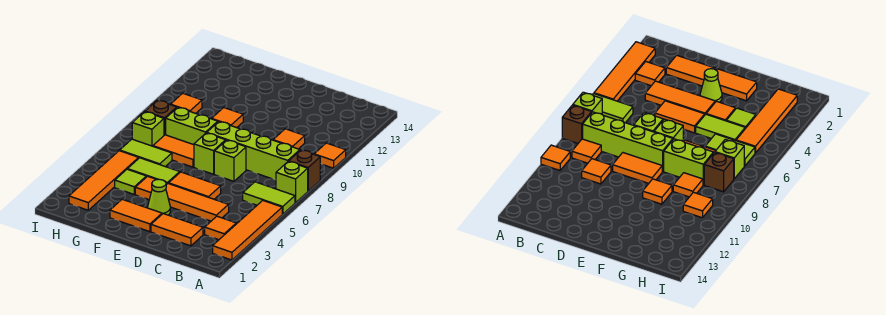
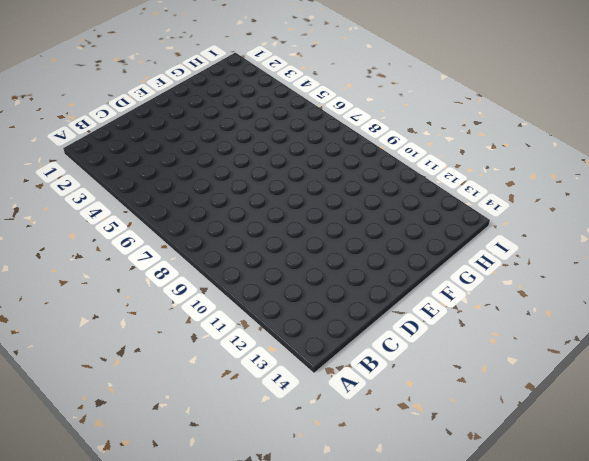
none -> orange tile A2:A5 level 1
none -> lime tile A6:B6 level 1
none -> lime brick A7 level 1

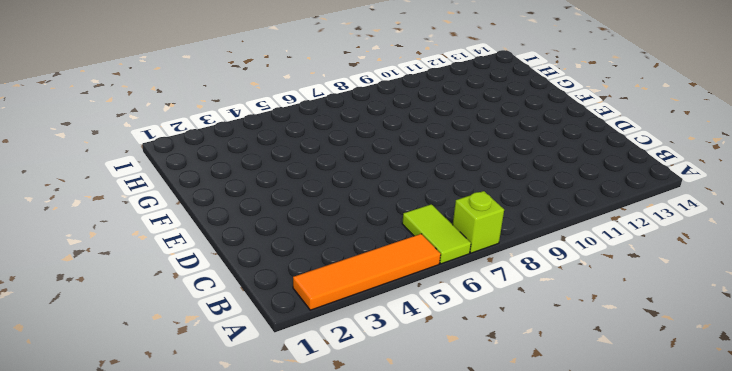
none -> brown brick A8 level 1
none -> orange tile A10 level 1
none -> orange tile B3 level 1

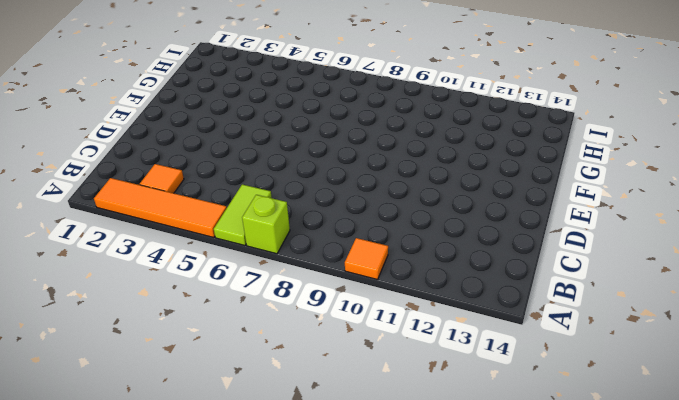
none -> brown brick A8 level 1
none -> lime brick B8:E8 level 1
none -> orange tile B9 level 1

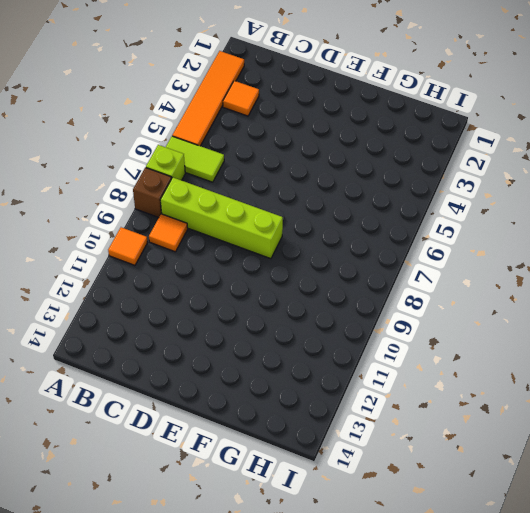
none -> orange tile C2:D2 level 1
none -> orange tile C4:E4 level 1
none -> orange tile C10 level 1

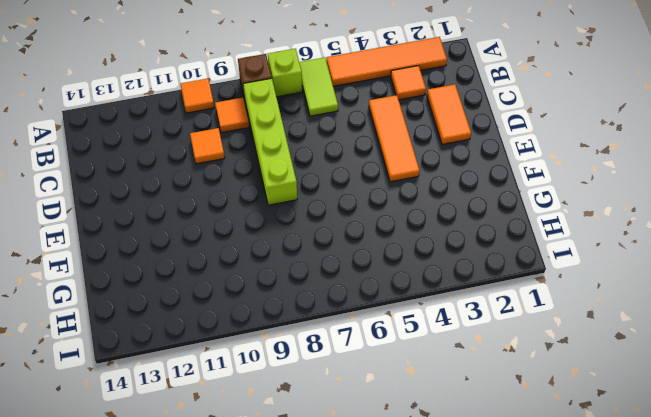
none -> orange tile D5:E5 level 1
none -> lime brick D7 level 1
none -> orange tile D9:E9 level 1

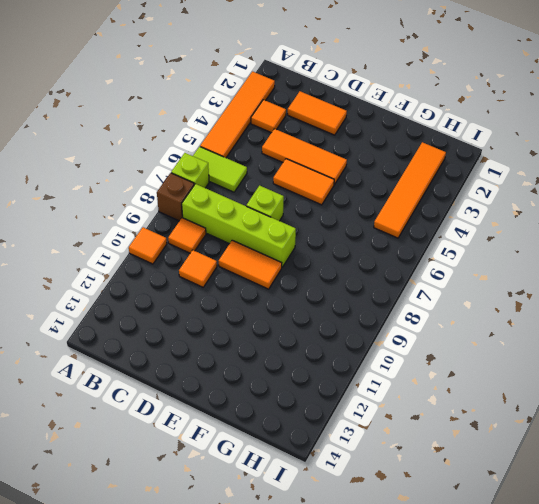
none -> orange tile E2:F2 level 1
none -> lime cone E3 level 1
none -> lime brick E7 level 1

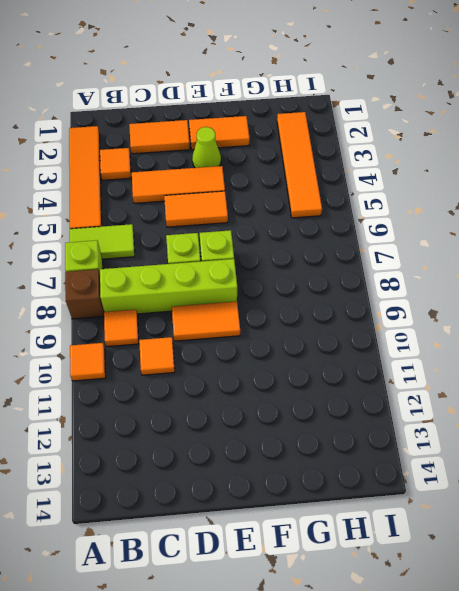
none -> orange tile F4 level 1
none -> lime tile F5:G5 level 1
none -> orange tile F7:G7 level 1

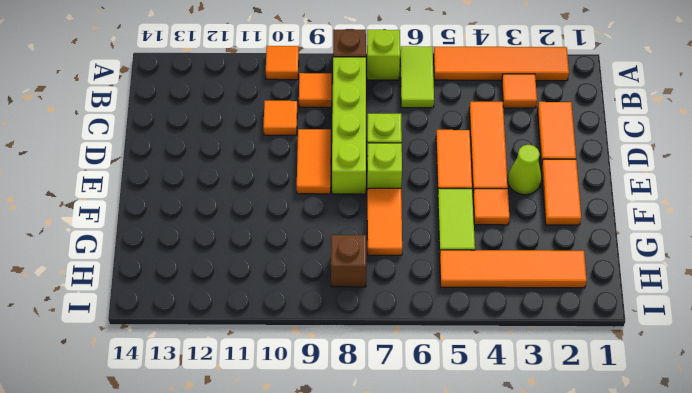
none -> lime brick F8:G8 level 1
none -> orange tile F10 level 1
none -> lime tile G4 level 1

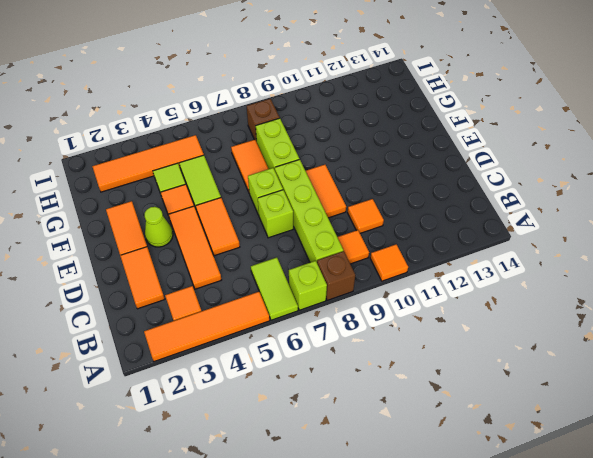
none -> orange tile F10 level 1
none -> lime tile G6:H6 level 1
none -> orange tile G9 level 1

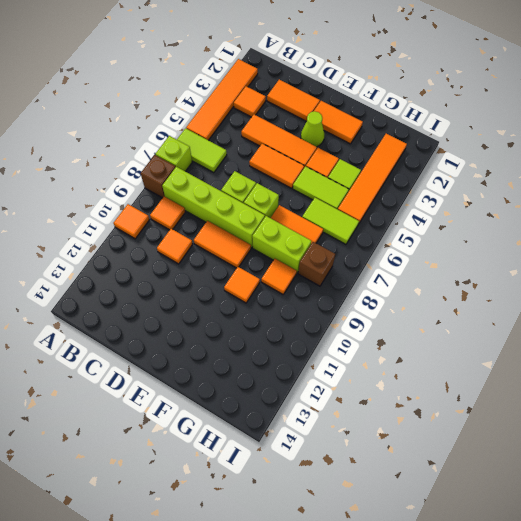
none -> lime brick H7 level 1
none -> orange tile H10 level 1

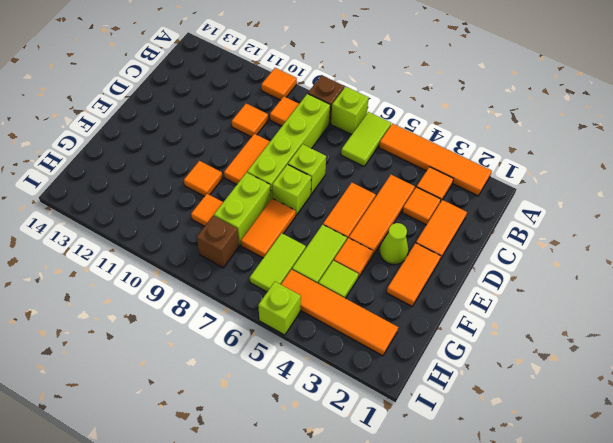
orange tile C3 level 1 -> orange tile H10 level 1
lime brick I5 level 1 -> lime brick H7 level 1

